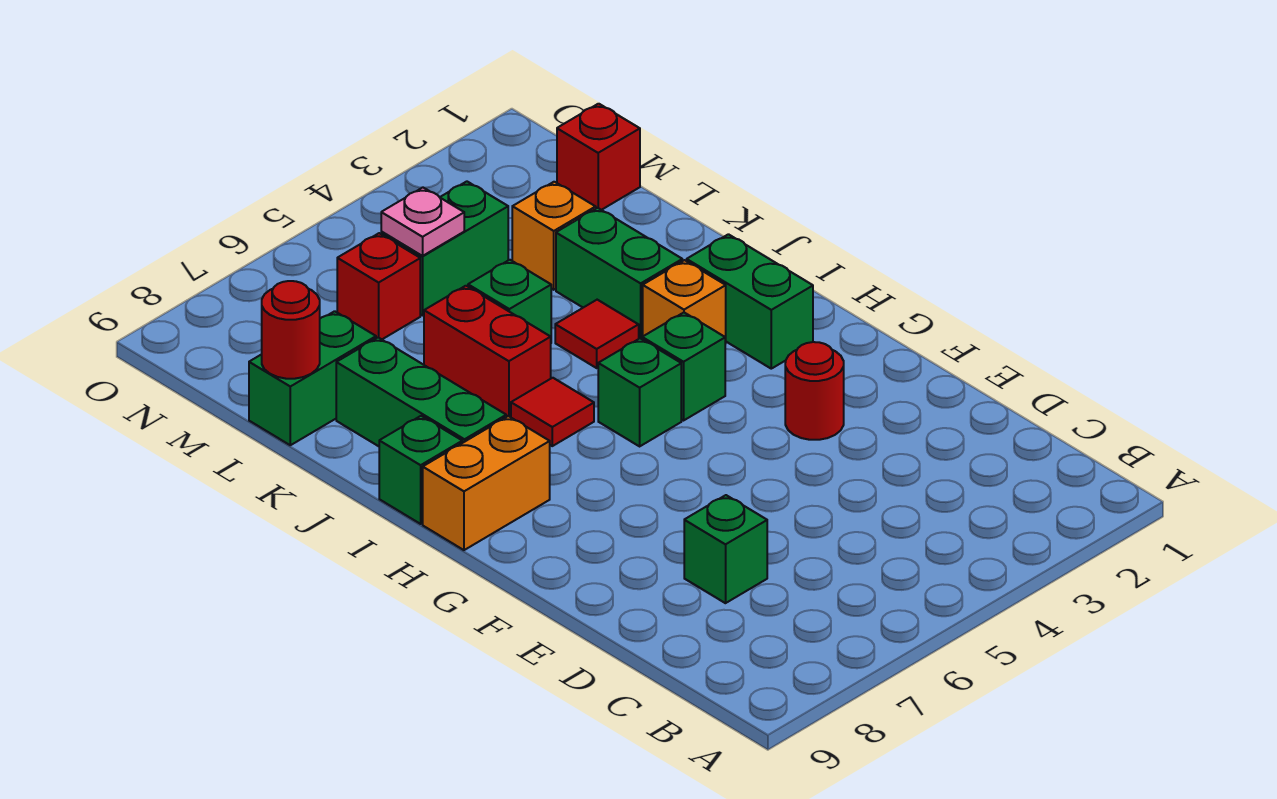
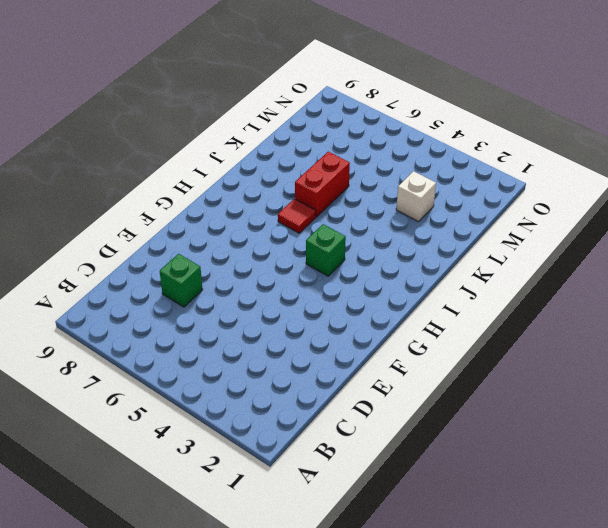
white brick L3 level 1 -> orange brick L3 level 1
none -> red round brick F3 level 1
none -> green brick H2:I2 level 1
none -> green brick H5 level 1

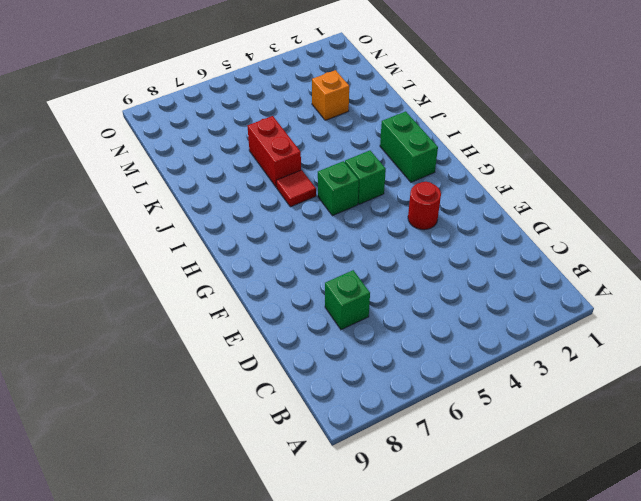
none -> orange brick H8:H9 level 1
none -> orange brick I3 level 1
none -> green brick I8:K8 level 1

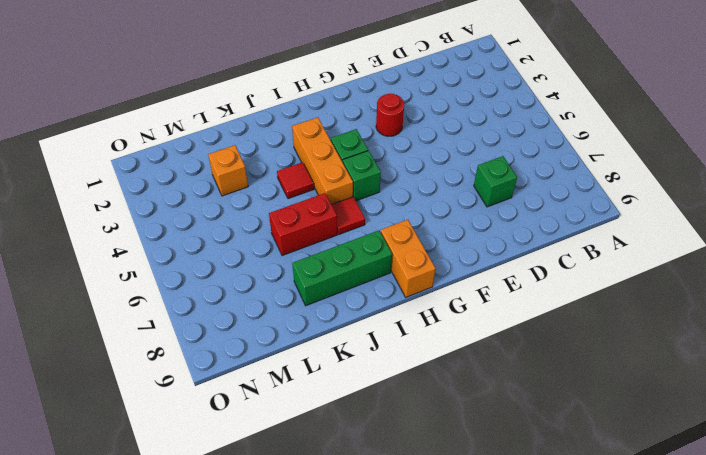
orange brick I3:I5 level 1 -> orange brick I3 level 1
none -> green brick H2:I2 level 1
none -> green brick I9 level 1
none -> green brick J3:K3 level 1

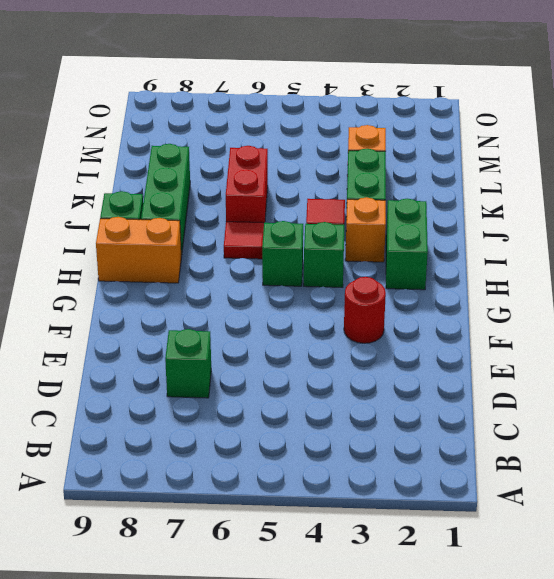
none -> green brick K5 level 1
none -> green brick L8:L9 level 1
none -> red brick M1 level 1

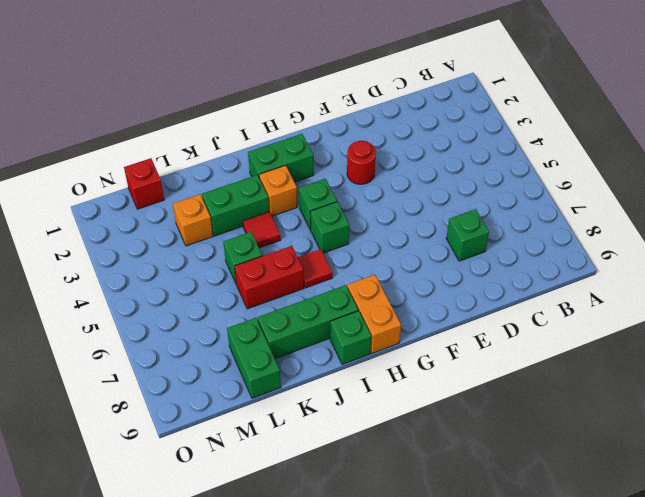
none -> green brick M4:M5 level 1
none -> red brick M6 level 1
none -> red round brick L9 level 2

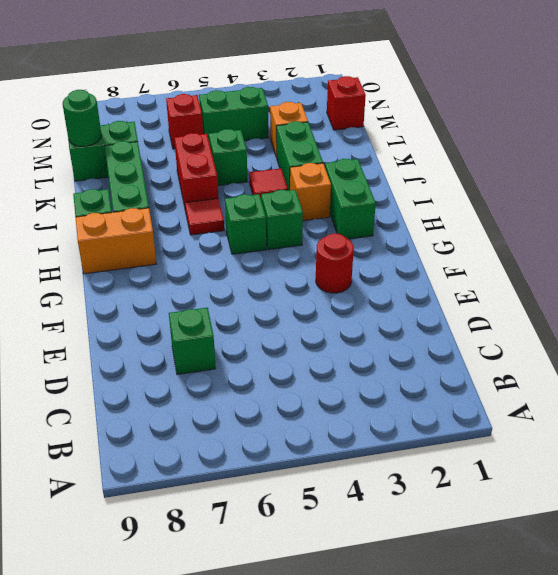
green round brick L9 level 2 -> red round brick L9 level 2
none -> pink plate M5 level 2

